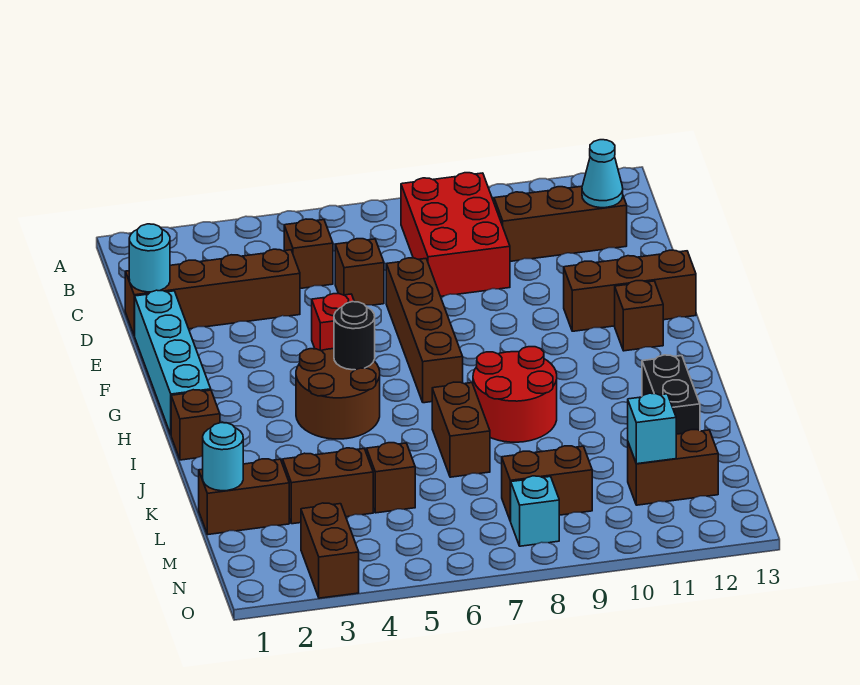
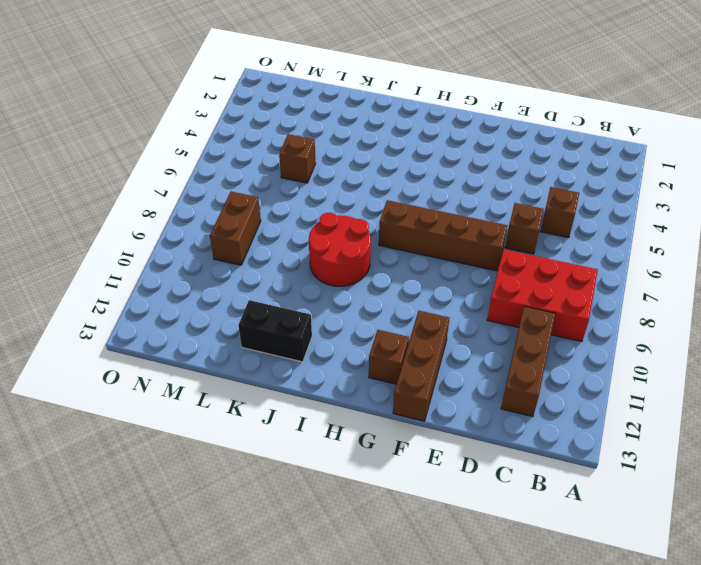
none -> brown brick D1:D4 level 1
none -> cyan brick E1:H1 level 1
none -> red brick F5 level 1

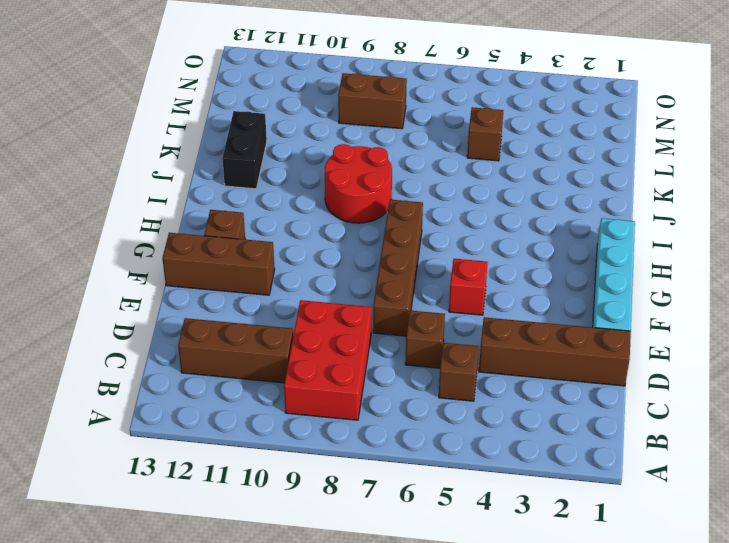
none -> brown round brick H4:I5 level 1
none -> brown brick I1 level 1
none -> brown brick J7:K7 level 1

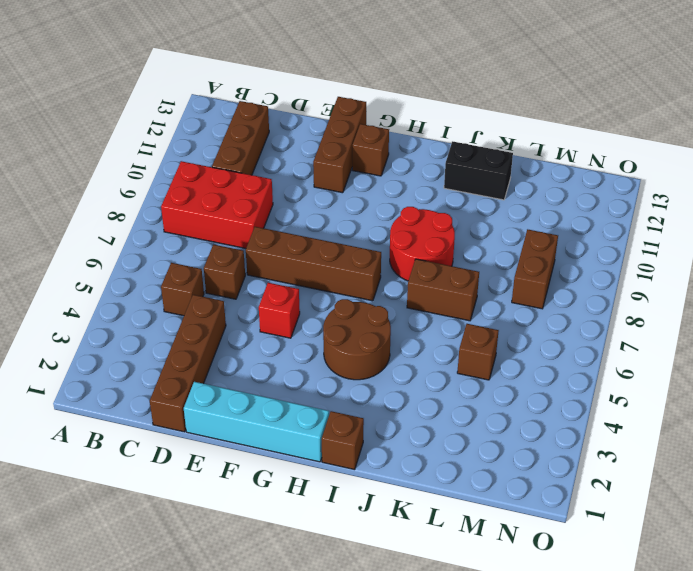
none -> brown brick L1:L2 level 1
none -> brown brick L3:L4 level 1
none -> brown brick M11:M12 level 1

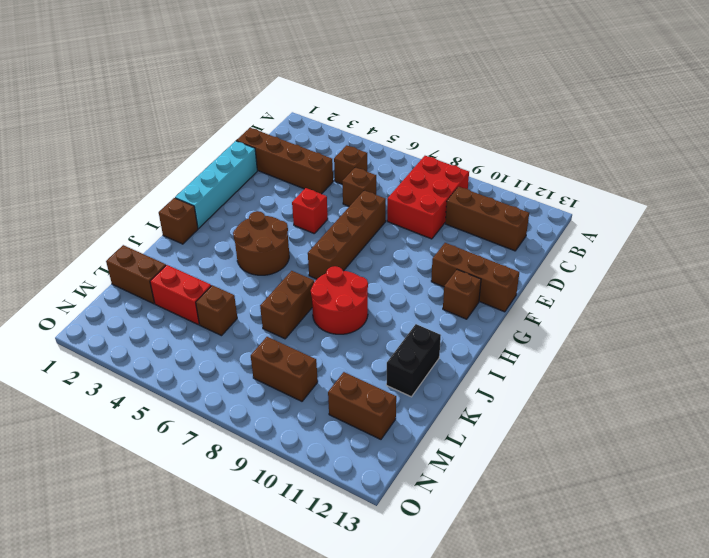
red brick L3:L4 level 1 -> brown brick L3:L4 level 1
none -> brown brick N3:O3 level 1
none -> cyan brick N8 level 1
none -> cyan cone C12 level 2

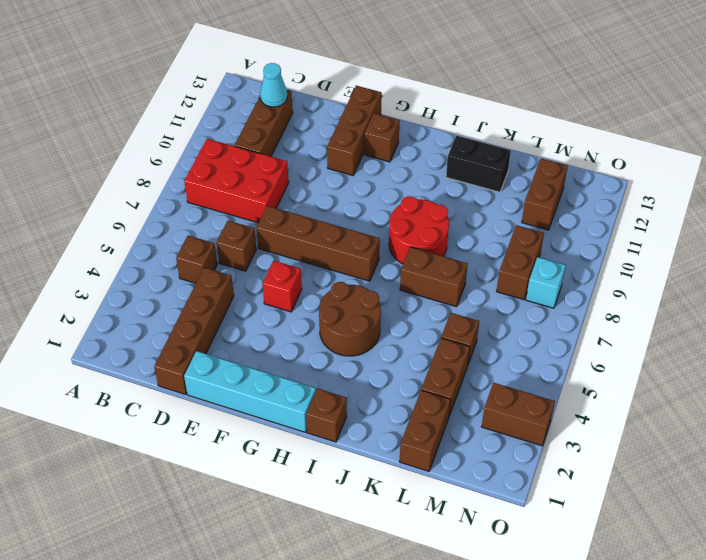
none -> cyan round brick D1 level 2
none -> black round brick H5 level 2
none -> cyan round brick L1 level 2

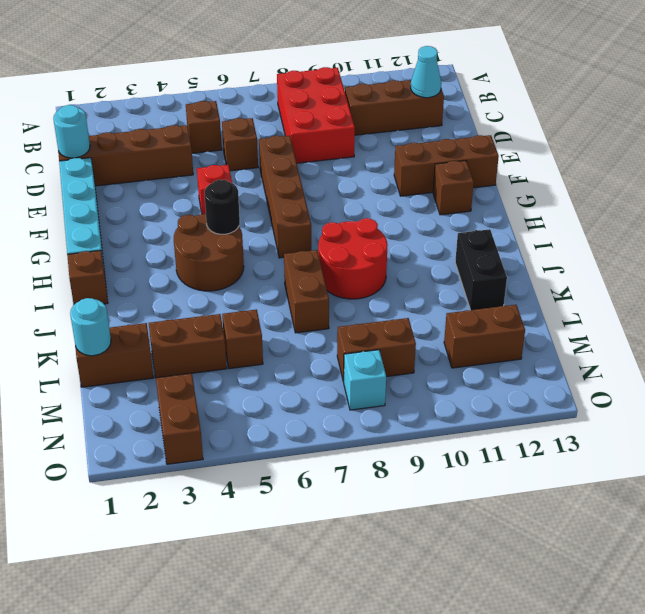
none -> cyan brick M11 level 2

